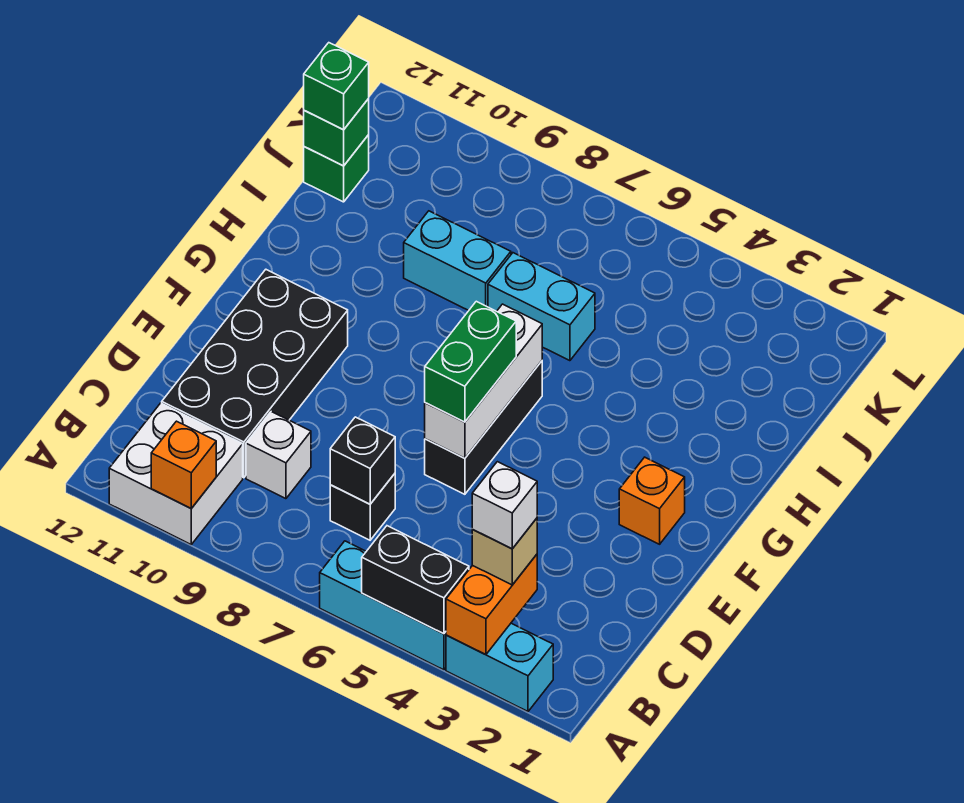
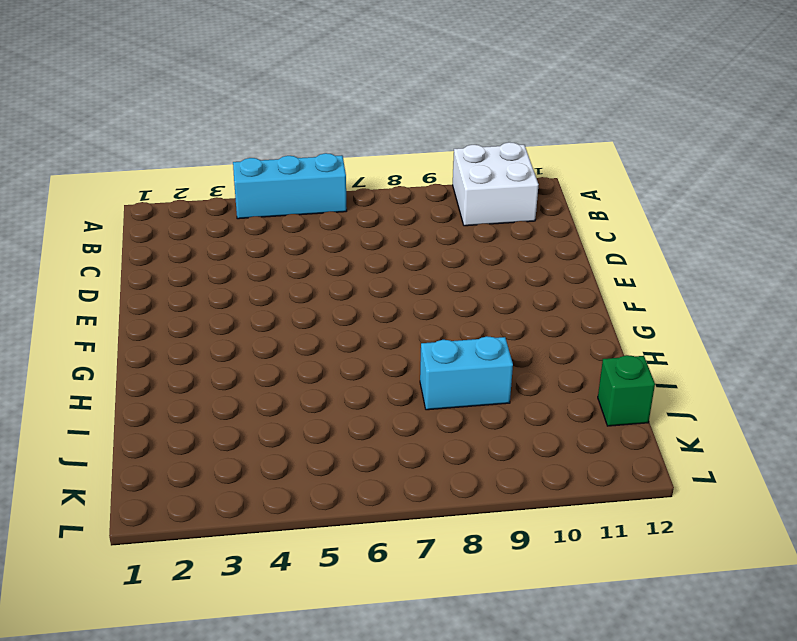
none -> cyan brick A2:A3 level 1
none -> black brick C7 level 1
none -> white brick C9 level 1

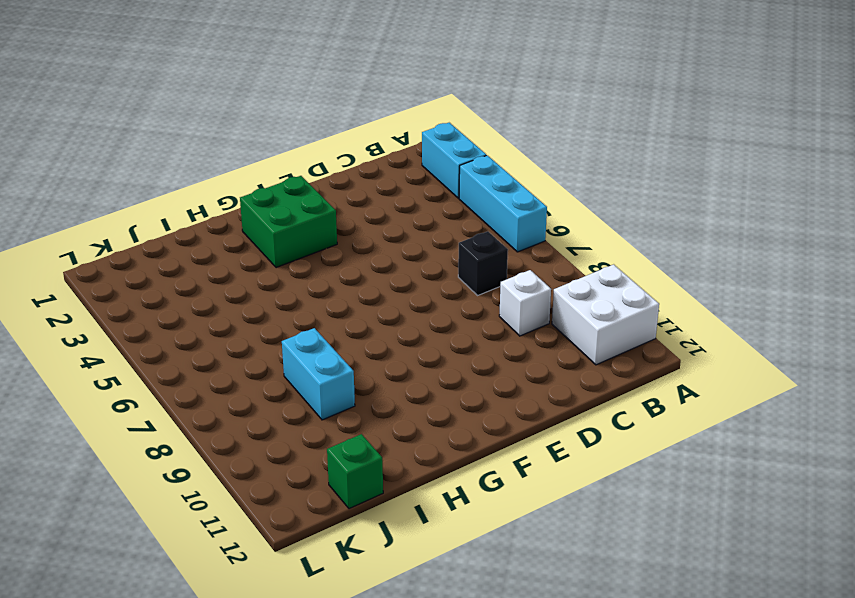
green brick F2:G3 level 1 -> orange brick F2 level 1
none -> black brick C10:F11 level 1
none -> black brick E6:G6 level 1
none -> cyan brick I6:I7 level 1

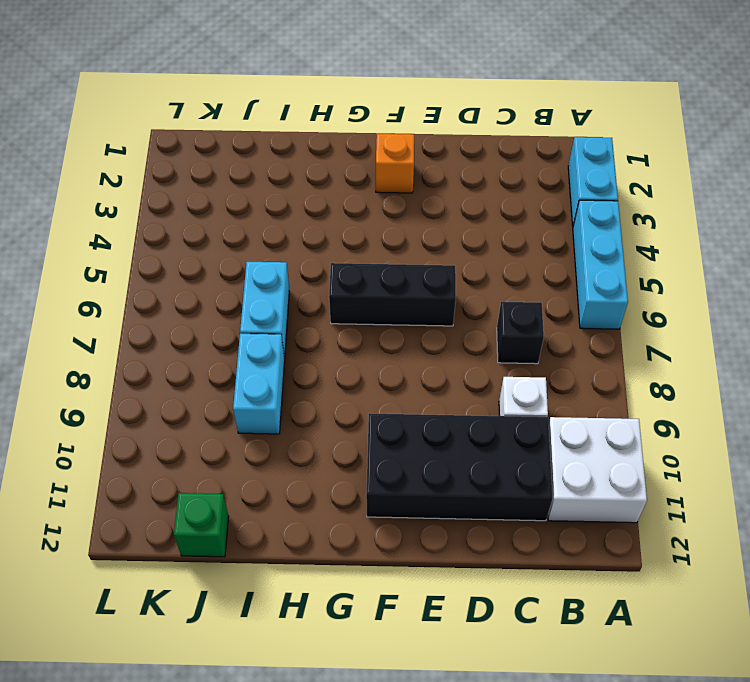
none -> orange brick A3:B3 level 2
none -> black brick A4:A5 level 2
none -> orange brick A10 level 2

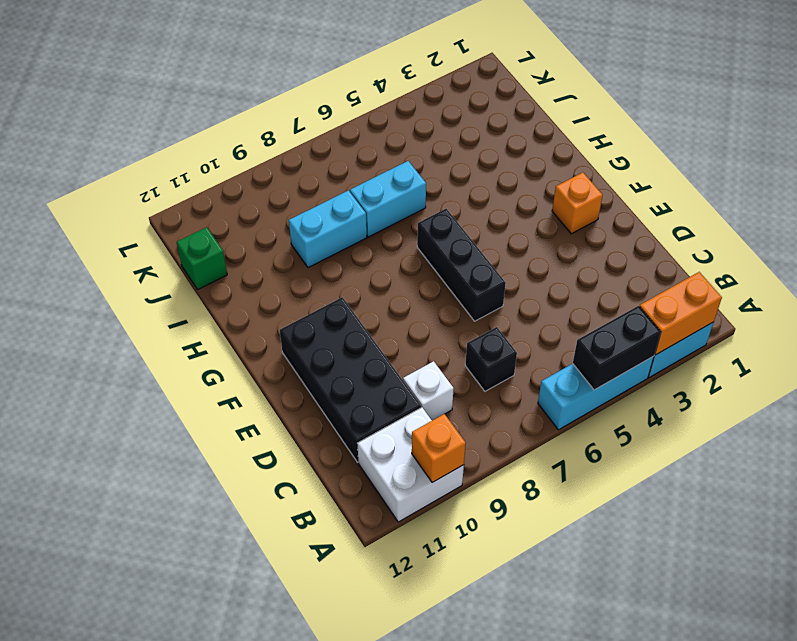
orange brick A2:A3 level 2 -> orange brick A3:B3 level 2
none -> black brick C7 level 2
none -> white brick E6:G6 level 2
none -> green brick J12 level 2

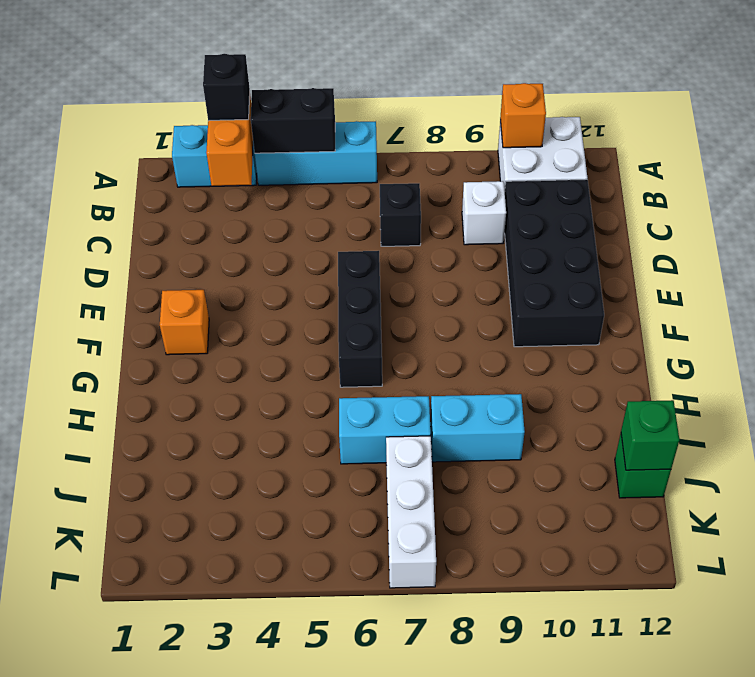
black brick A3 level 3 -> black brick C7 level 2
white brick J7:L7 level 1 -> white brick E6:G6 level 2
none -> tan brick B3 level 3
none -> green brick E6:F6 level 3
none -> green brick J12 level 3

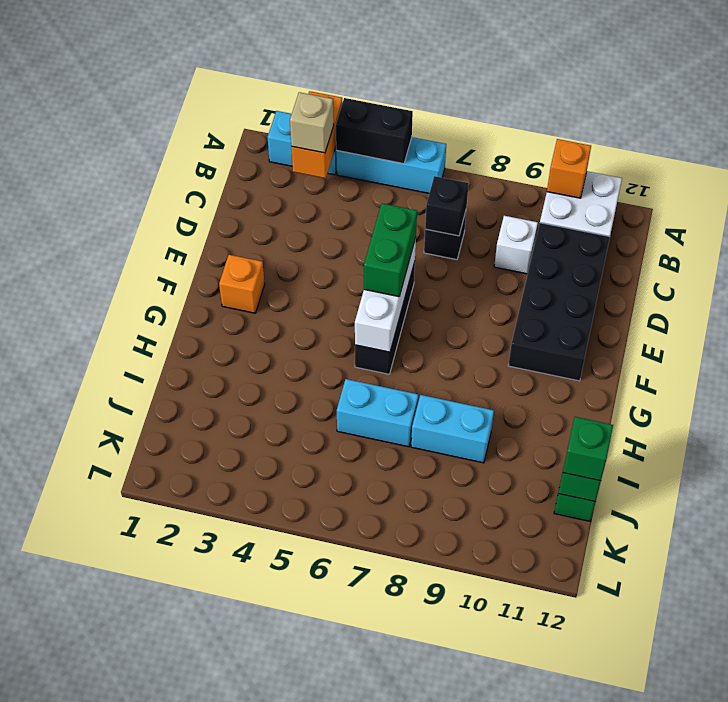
none -> white brick B3 level 4

